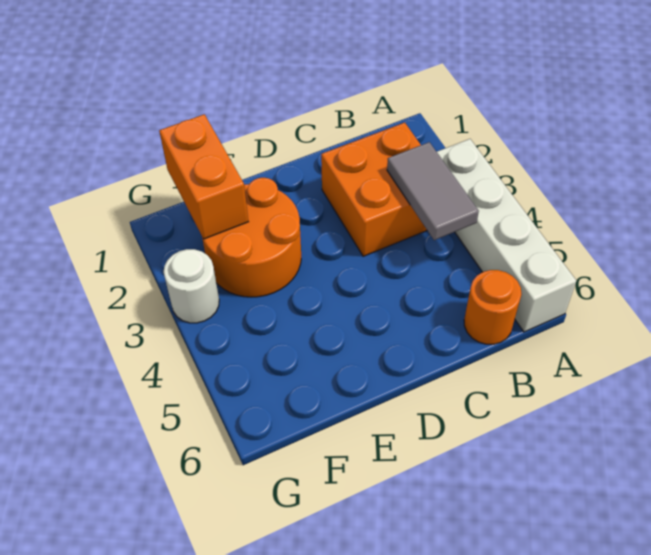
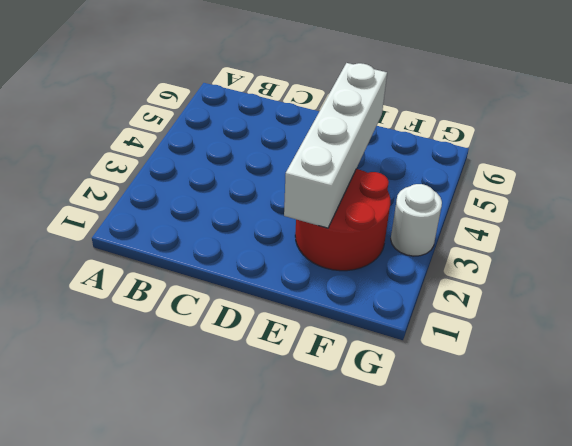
red round brick E2:F3 level 1 -> orange round brick E2:F3 level 1
white brick E2:E5 level 2 -> white brick A3:A6 level 1
none -> orange brick B2:C3 level 1
none -> orange round brick B6 level 1

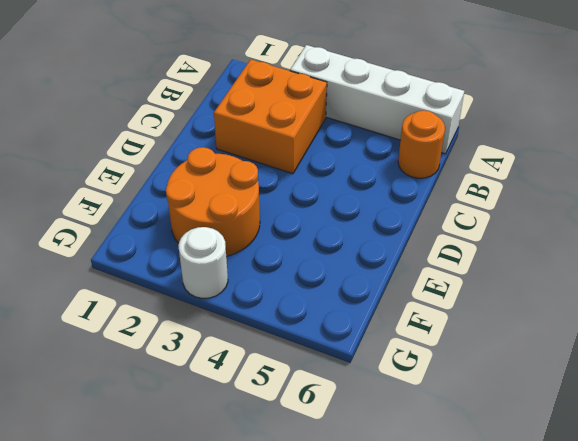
none -> grey tile B3:B4 level 2
none -> orange brick F1:F2 level 2

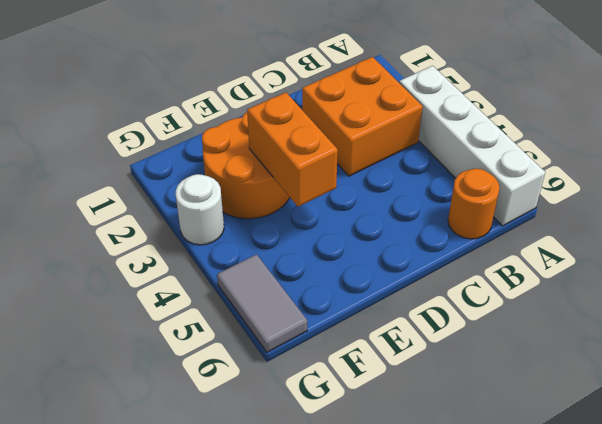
orange brick E3:E4 level 2 -> orange brick F1:F2 level 2
grey tile G5:G6 level 1 -> grey tile B3:B4 level 2

